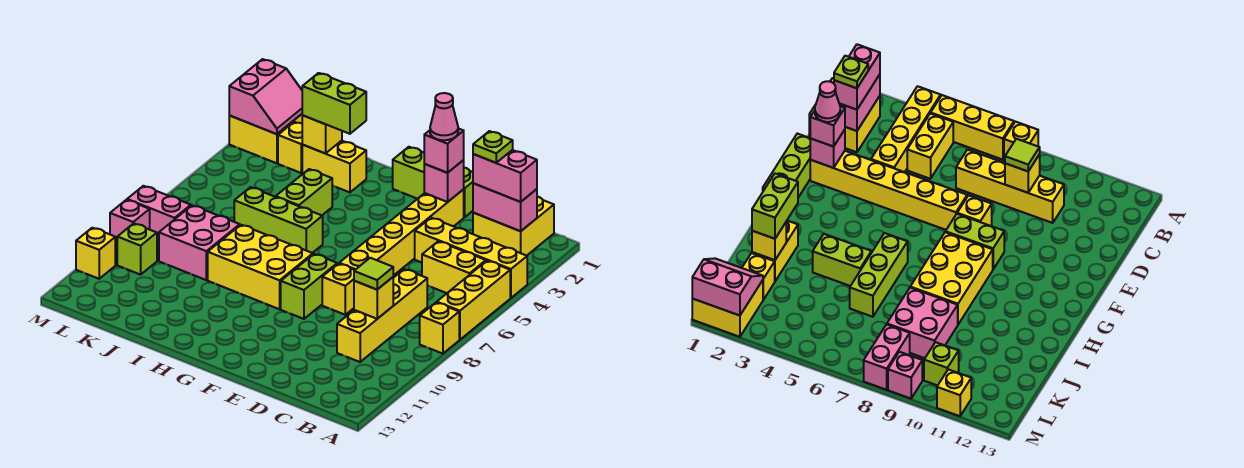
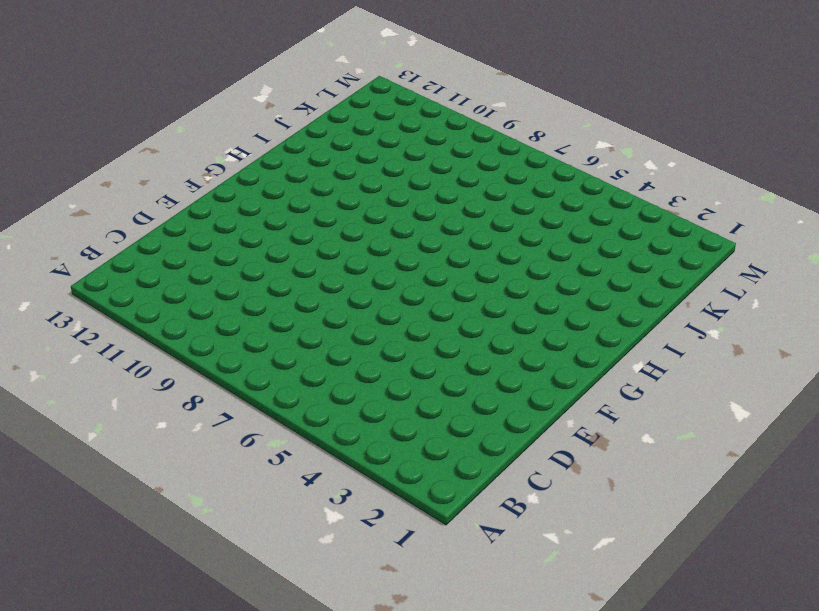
none -> yellow brick A4:D4 level 1
none -> yellow brick A5:A7 level 1
none -> yellow brick A8 level 1
none -> yellow brick B1:C2 level 1

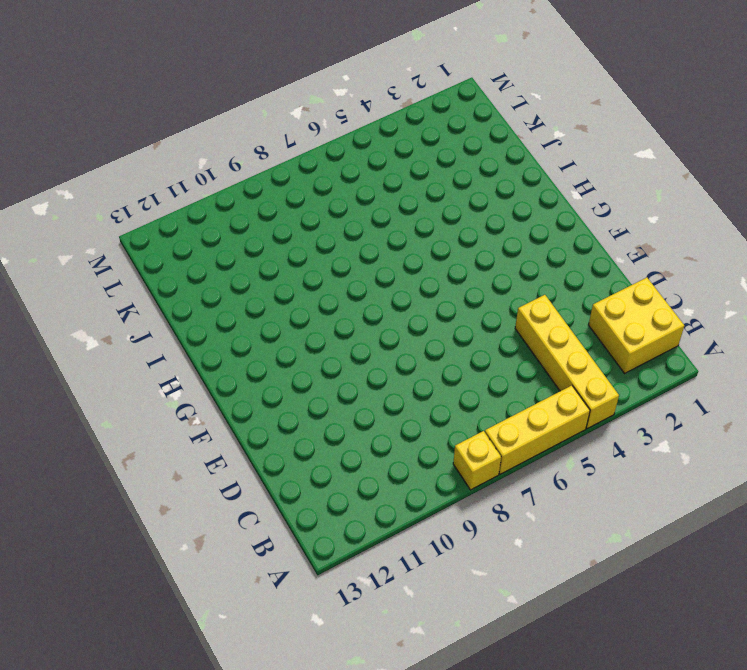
none -> yellow brick B5:C5 level 1
none -> yellow brick C7:C10 level 1
none -> lime brick E1:G1 level 1
none -> yellow brick E2:E7 level 1

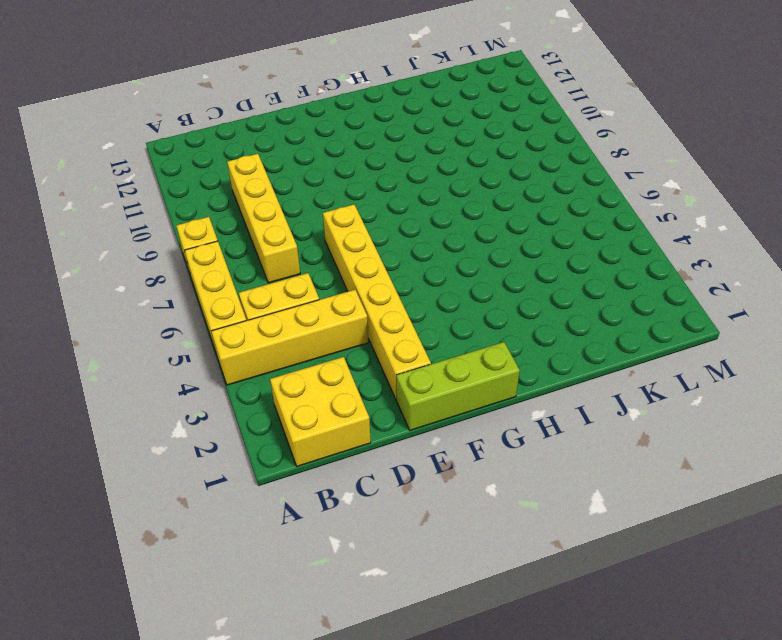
none -> yellow brick E8 level 1
none -> lime brick F8:F9 level 1
none -> yellow brick G8:I9 level 1
none -> lime brick H6:J6 level 1

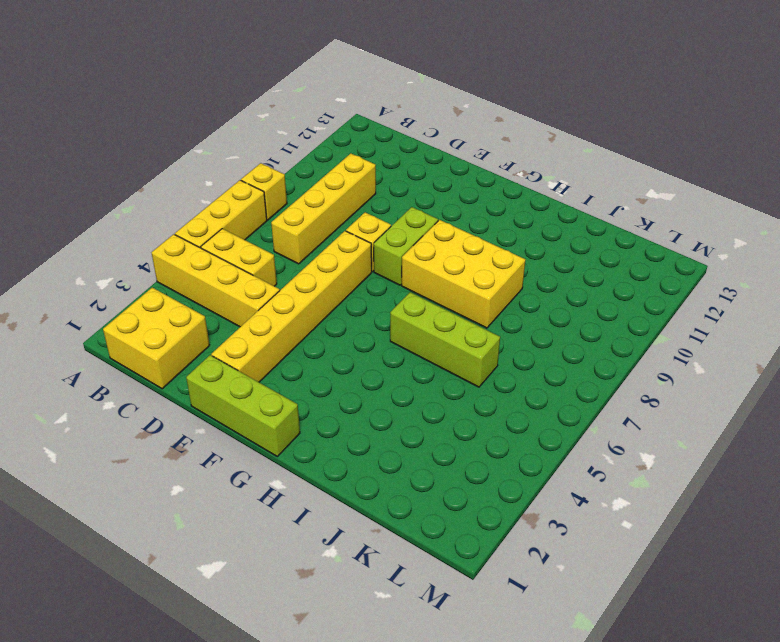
none -> yellow brick I2:J2 level 1
none -> lime brick I4:I5 level 1
none -> pink brick J8:K9 level 1
none -> yellow brick K2 level 1

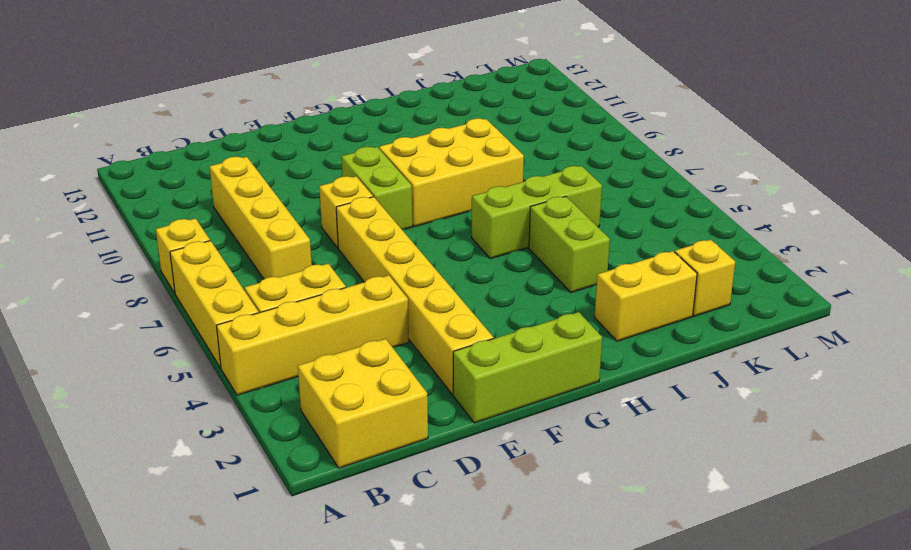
none -> pink brick J8:K9 level 1
none -> yellow brick L1:M2 level 1
none -> pink brick L8:M8 level 1
none -> lime brick L10 level 1

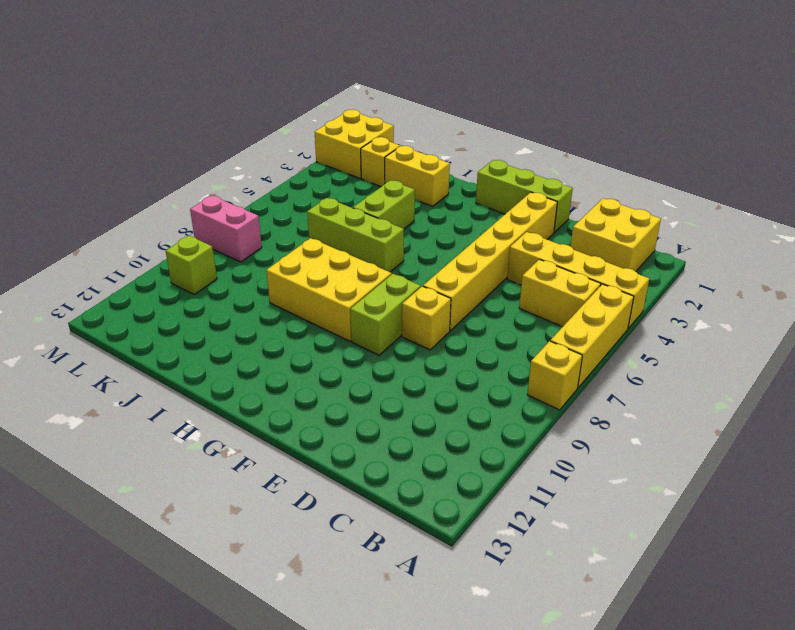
none -> yellow brick C7:C10 level 1
none -> pink brick J8:K9 level 1
none -> pink brick M9 level 1
none -> yellow brick M11 level 1

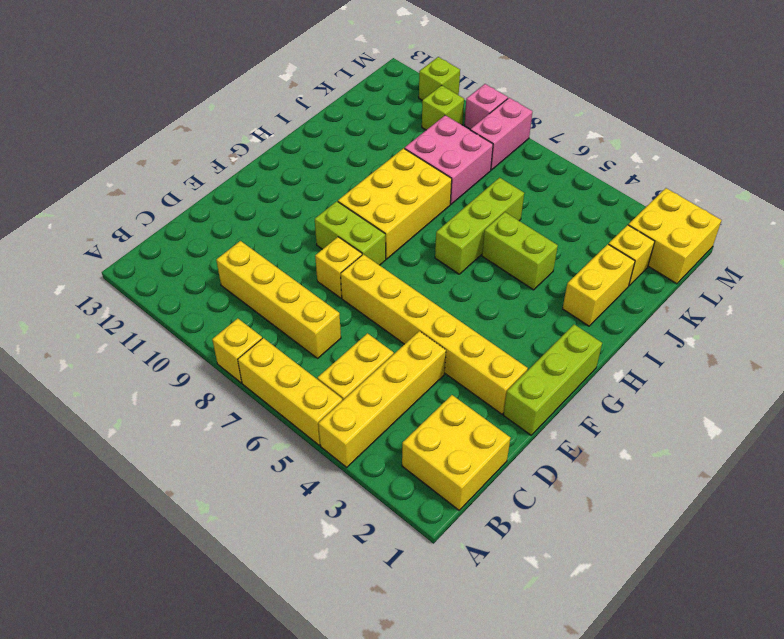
lime brick M11 level 1 -> yellow brick M11 level 1
none -> pink brick B2:C2 level 2
none -> yellow brick C9 level 2
none -> pink brick E2 level 2
none -> yellow brick J2 level 2

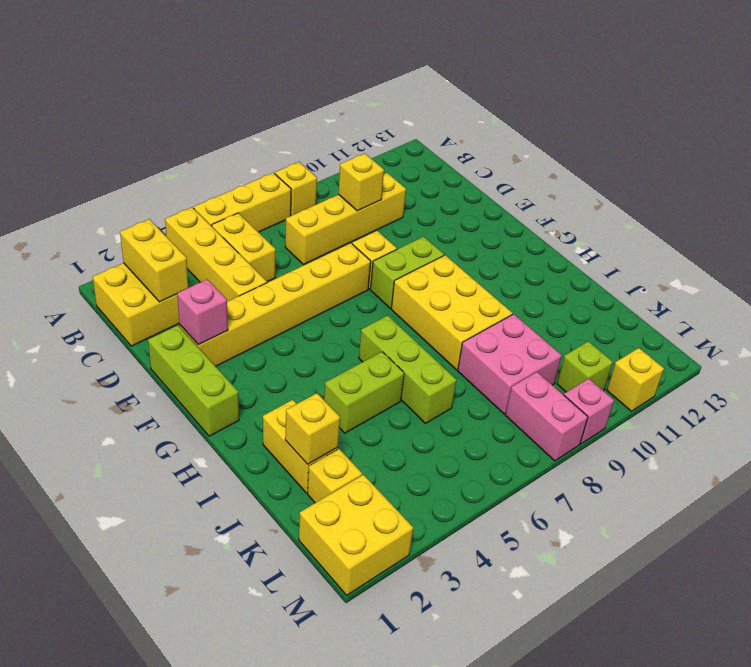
yellow brick B2:C2 level 2 -> pink brick B2:C2 level 2
none -> pink slope L1:M2 level 2 top M
none -> pink brick B2:C2 level 3
none -> lime tile C9 level 3
none -> pink brick E2 level 3

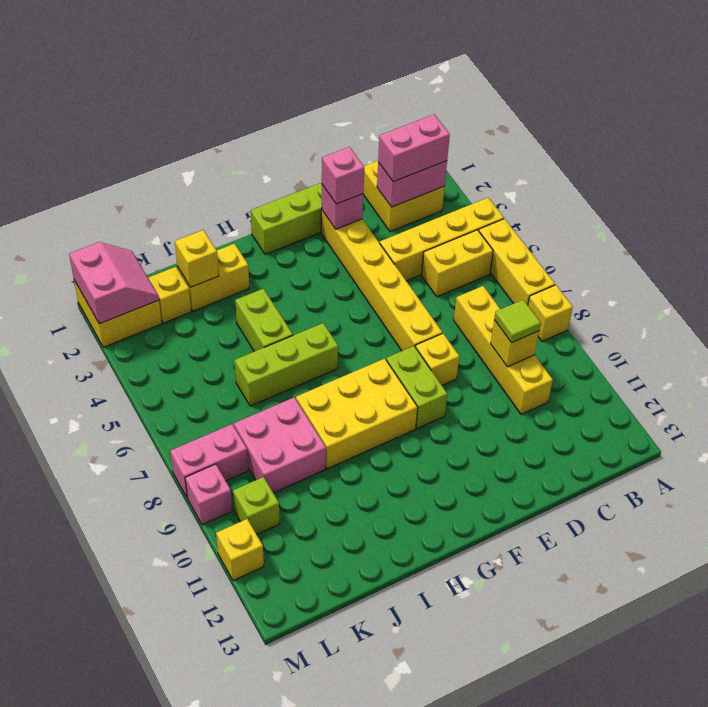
none -> lime brick I2:J2 level 3
none -> lime plate C2 level 4
none -> pink cone E2 level 4

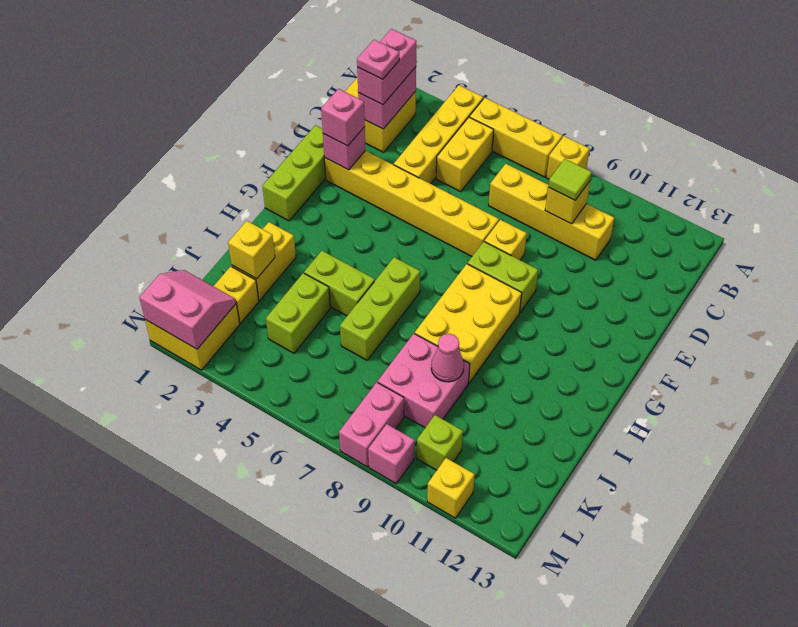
pink plate C2 level 4 -> lime plate C2 level 4
lime brick J4:K4 level 1 -> lime brick I2:J2 level 3
pink cone J9 level 2 -> pink cone E2 level 4

